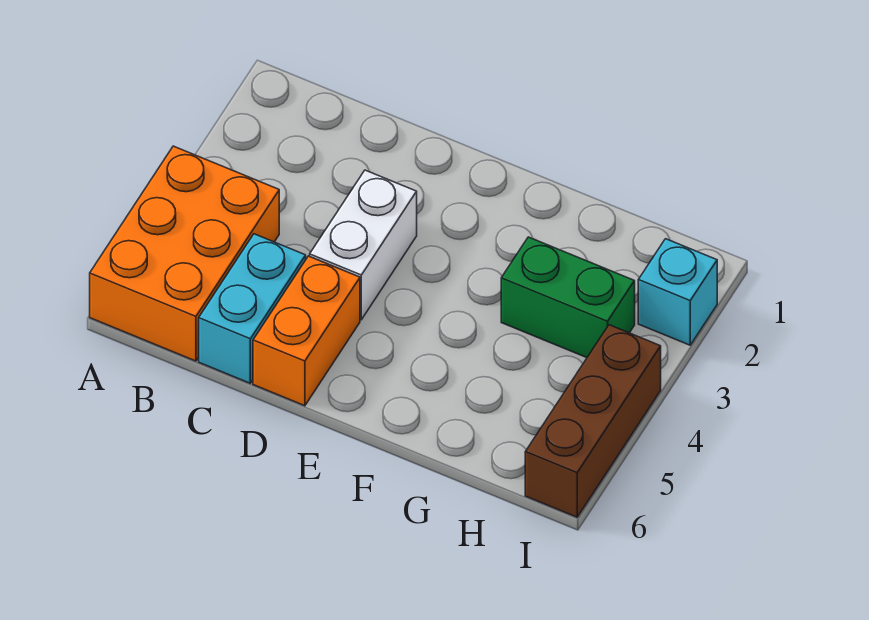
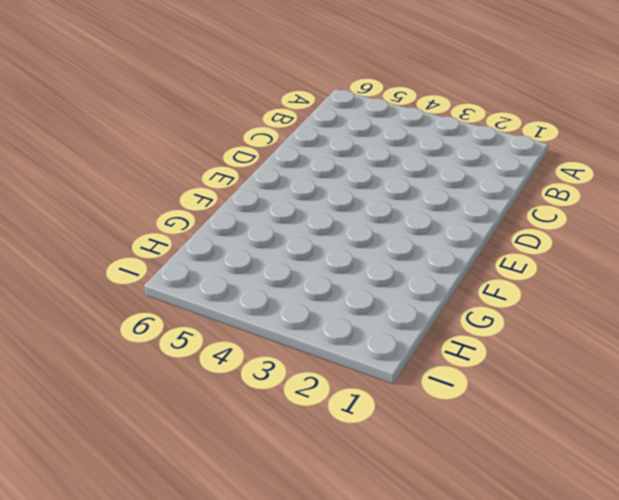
none -> orange brick A4:B6 level 1
none -> cyan brick C5:C6 level 1

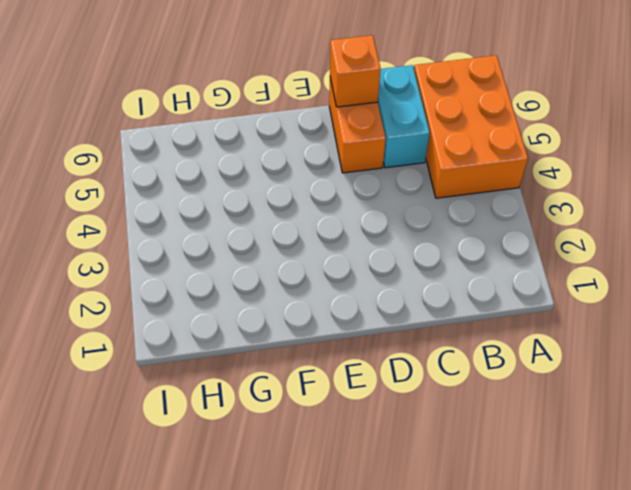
orange brick D6 level 2 -> none
none -> white brick D3:D4 level 1
none -> green brick G3:H3 level 1

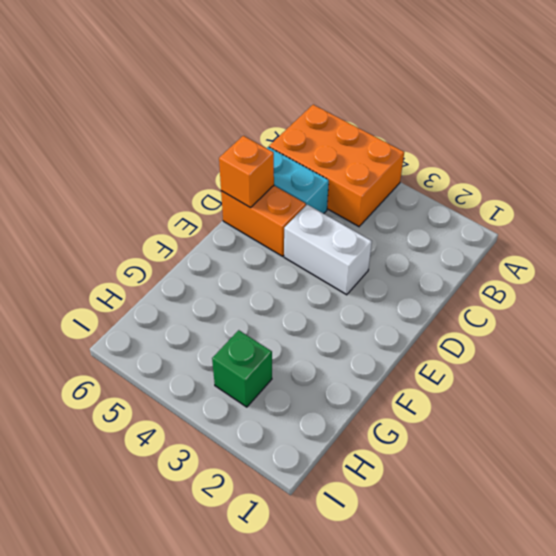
orange brick D6 level 2 -> none
green brick H3 level 1 -> green brick G3:H3 level 1
none -> cyan brick I2 level 1
none -> brown brick I4:I6 level 1

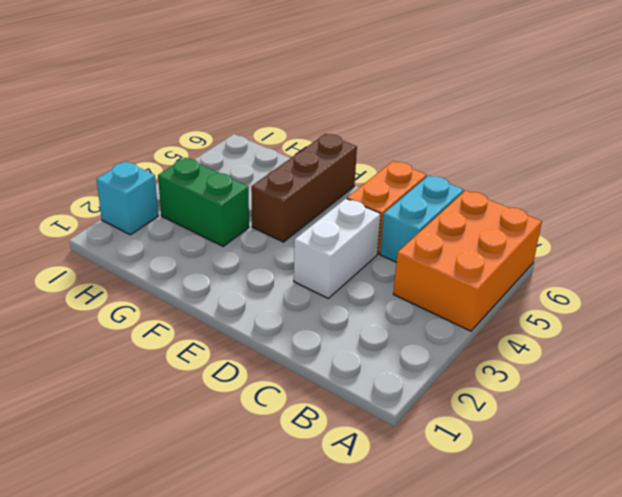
brown brick F4:F6 level 1 -> brown brick I4:I6 level 1

